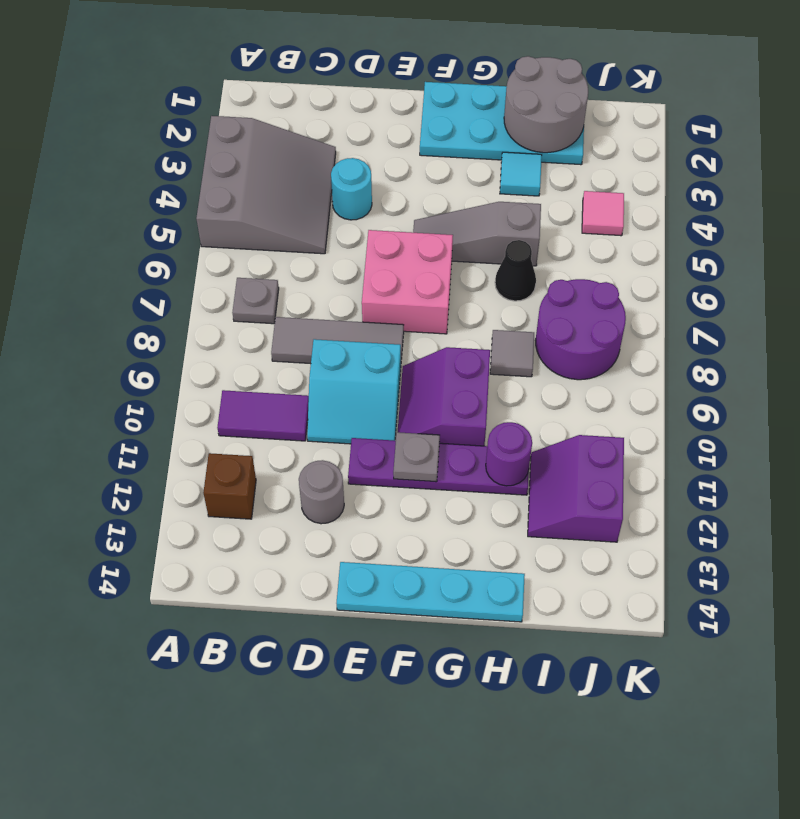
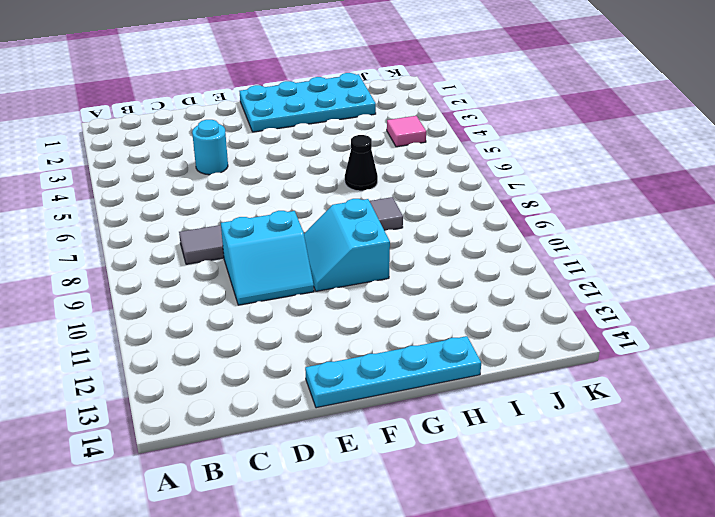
cyan slope F9:G10 level 1 top G -> purple slope F9:G10 level 1 top G
none -> grey slope A3:C5 level 1 top A
none -> grey plate B7 level 1
none -> purple tile B10:C10 level 1

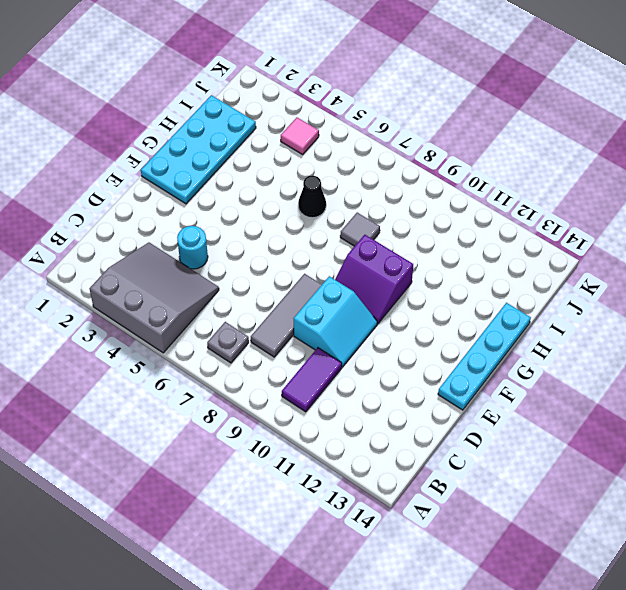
none -> brown brick B12 level 1
none -> grey round brick D12 level 1
none -> pink brick E6:F7 level 1

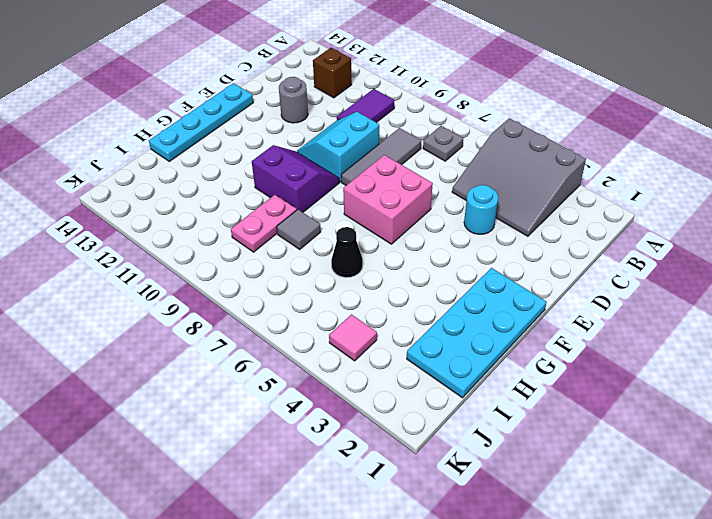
pink plate H9:I9 level 1 -> none
none -> purple plate E11:H11 level 1
none -> grey slope F5:H5 level 1 top H
none -> cyan tile H3 level 1

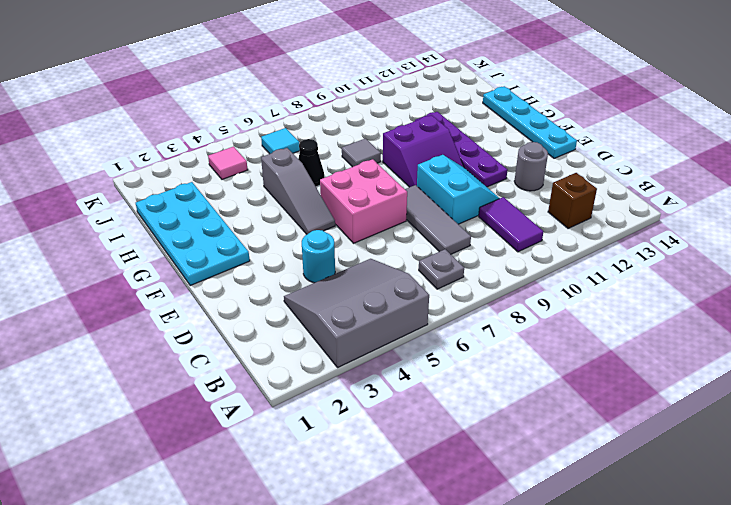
cyan tile J6 level 1 -> cyan tile H3 level 1
none -> purple round brick I7:J8 level 1
none -> purple slope I11:J12 level 1 top J
none -> grey plate F11 level 2

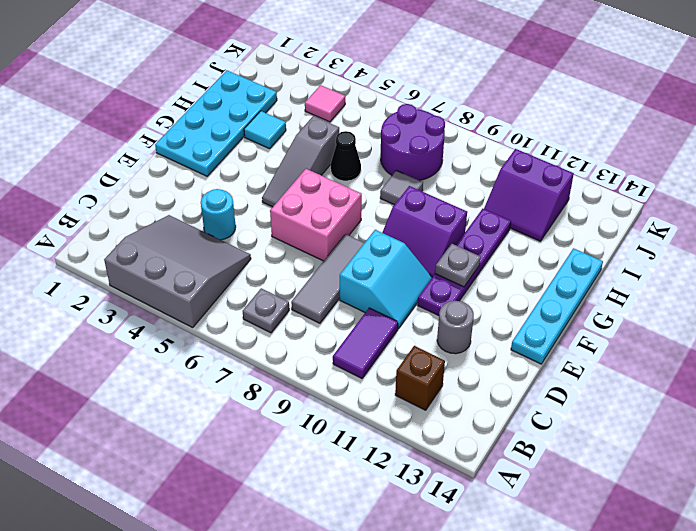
none -> grey round brick H1:I2 level 2
none -> purple round brick H11 level 2

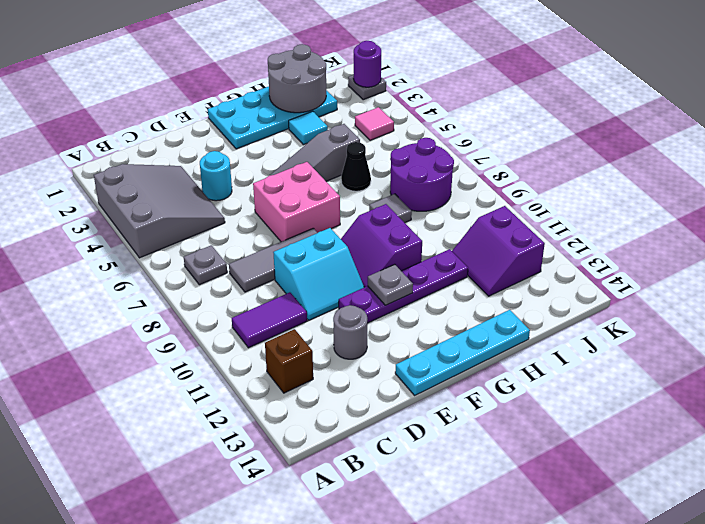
grey plate K2 level 1 -> none
purple round brick K2 level 2 -> purple round brick H11 level 2

